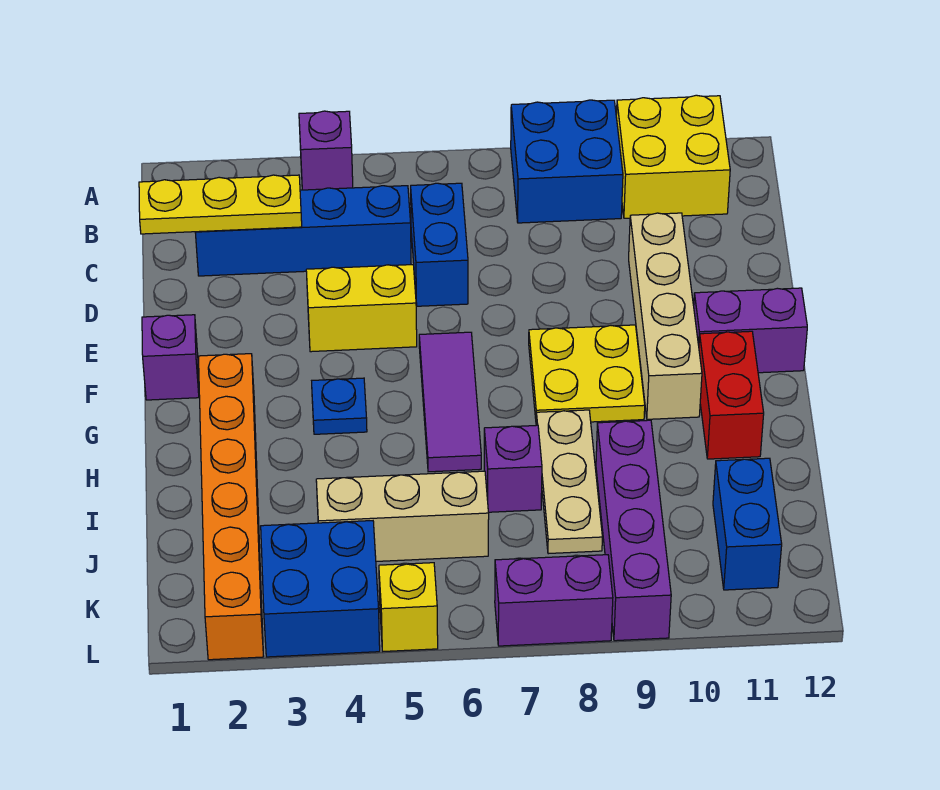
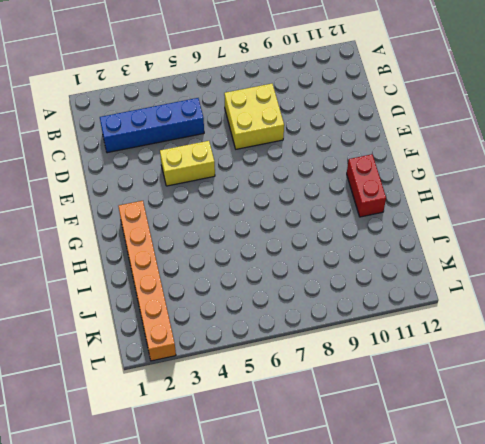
yellow brick C7:D8 level 1 -> yellow brick A10:B11 level 1
none -> purple brick A4 level 1
none -> blue brick A8:B9 level 1
none -> blue brick C6:D6 level 1

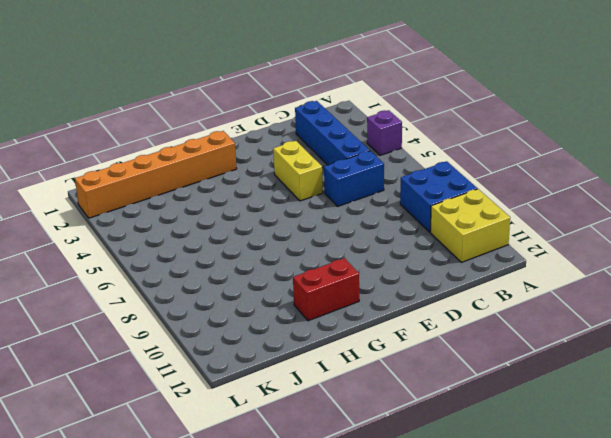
none -> tan brick D10:G10 level 1
none -> purple brick F1 level 1
none -> purple tile F6:H6 level 1

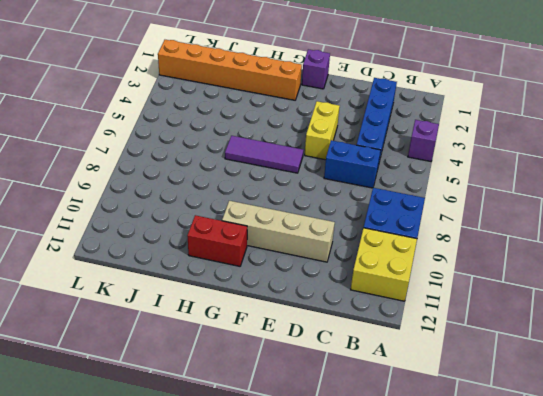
none -> yellow plate F8:G9 level 1
none -> purple brick F11:F12 level 1
none -> blue plate G4 level 1

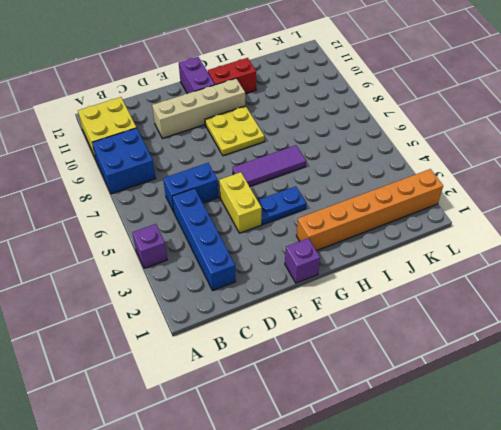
blue plate F4:G4 level 1 -> blue plate G4 level 1
none -> tan plate H8:J8 level 1
none -> purple brick I7 level 1
none -> purple brick I9:L9 level 1

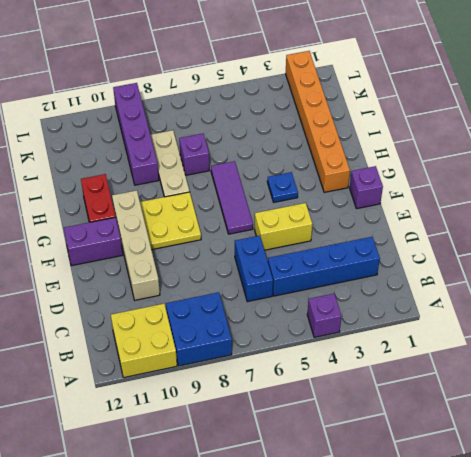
none -> tan brick J4:J6 level 1
none -> blue brick J11:K11 level 1
none -> blue brick K3:L4 level 1

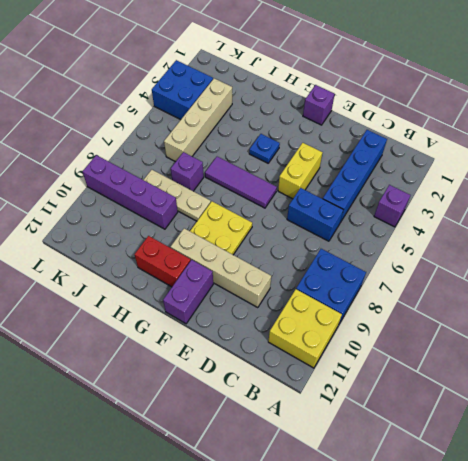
tan brick J3:J6 level 1 -> tan brick J4:J6 level 1
none -> orange brick G2:L2 level 1
none -> blue brick J11:K11 level 1
none -> yellow brick L5 level 1

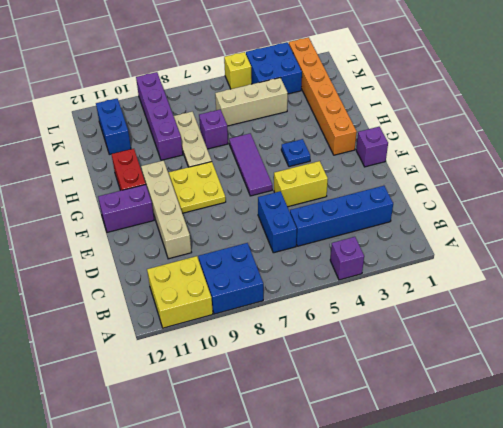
none -> purple brick L7:L8 level 1
none -> yellow plate C1:C3 level 2

